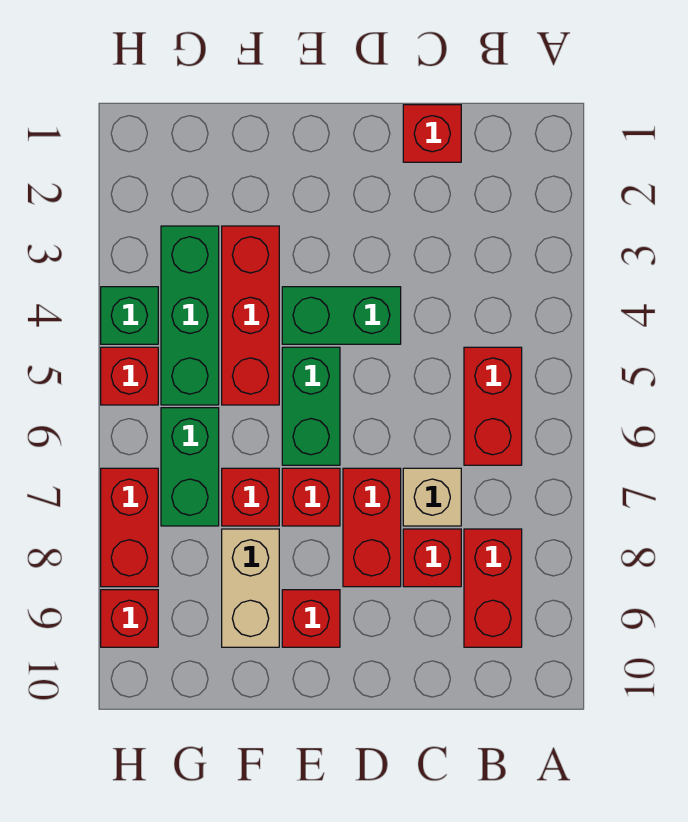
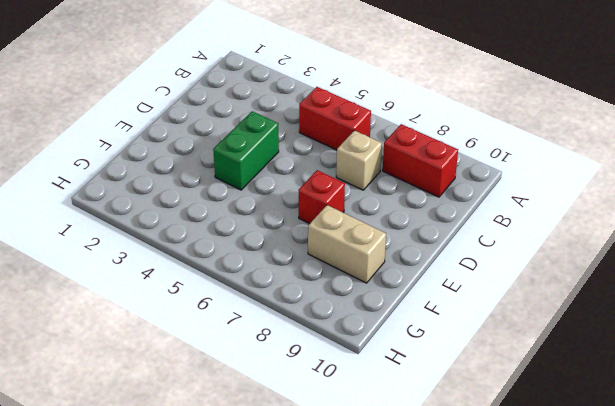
none -> red brick C1 level 1
none -> red brick C8 level 1
none -> red brick D7:D8 level 1

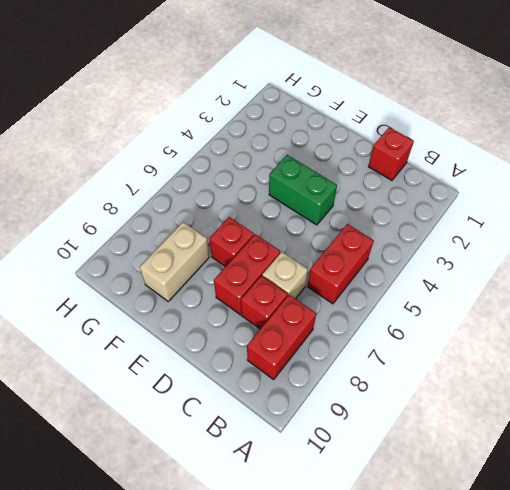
none -> green brick E5:E6 level 1
none -> red brick E9 level 1
none -> red brick F3:F5 level 1

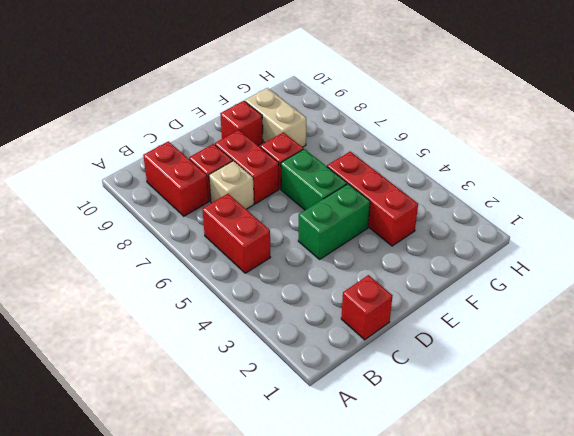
none -> red brick F7 level 1
none -> green brick G3:G5 level 1
none -> green brick G6:G7 level 1

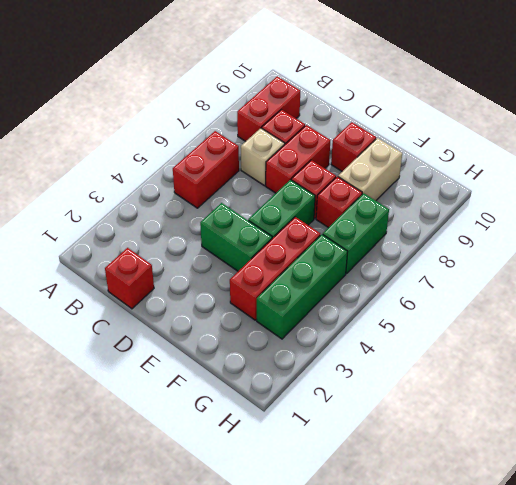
none -> green brick H4 level 1
none -> red brick H5 level 1
none -> red brick H7:H8 level 1

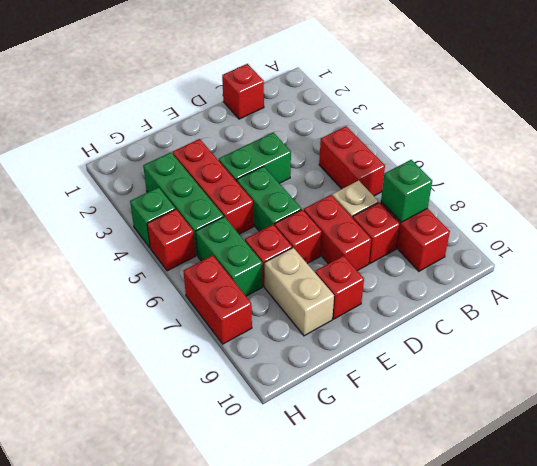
green brick B8 level 2 -> none
none -> red brick H9 level 1

